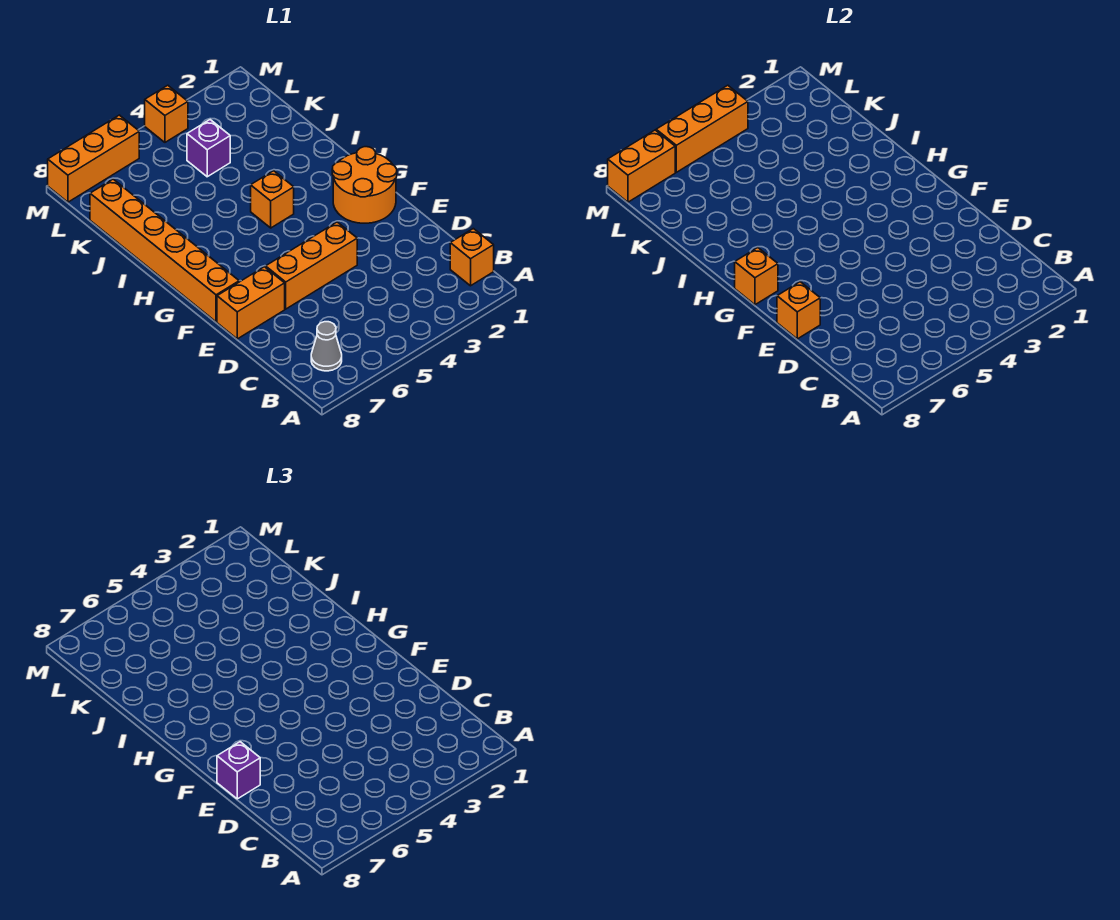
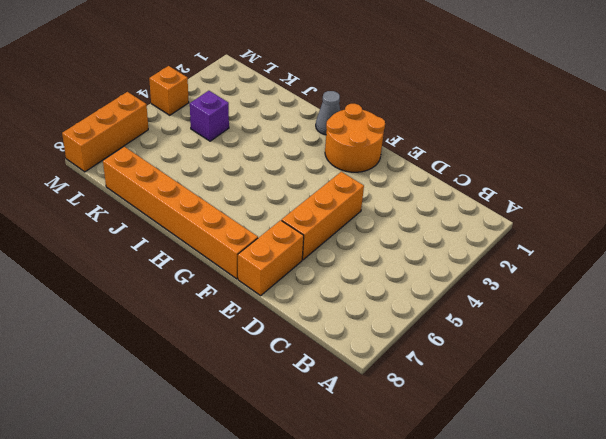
grey cone H1 level 1 -> grey cone B7 level 1
none -> orange brick B1 level 1
none -> orange brick H4 level 1
none -> orange brick E8 level 2

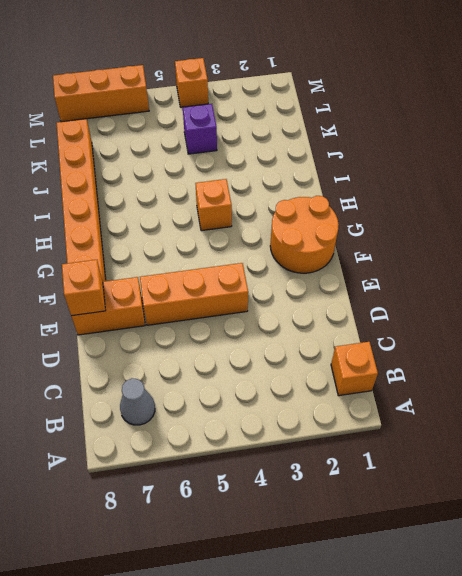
none -> orange brick G8 level 2
none -> orange brick M4:M6 level 2
none -> orange brick M7:M8 level 2

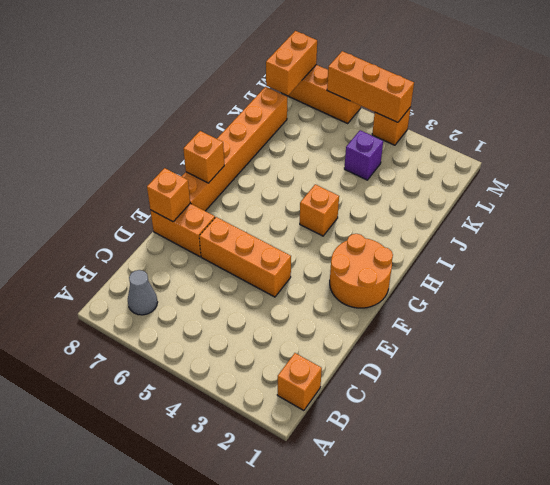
orange brick L8:M8 level 2 -> orange brick M7:M8 level 2
none -> purple brick E8 level 3

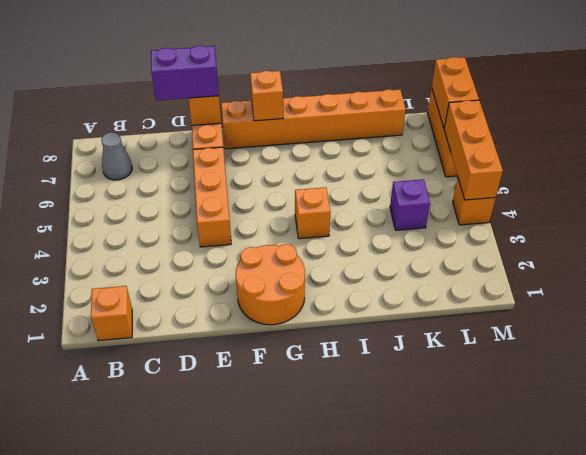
purple brick D8:E8 level 3 -> purple brick E8 level 3

